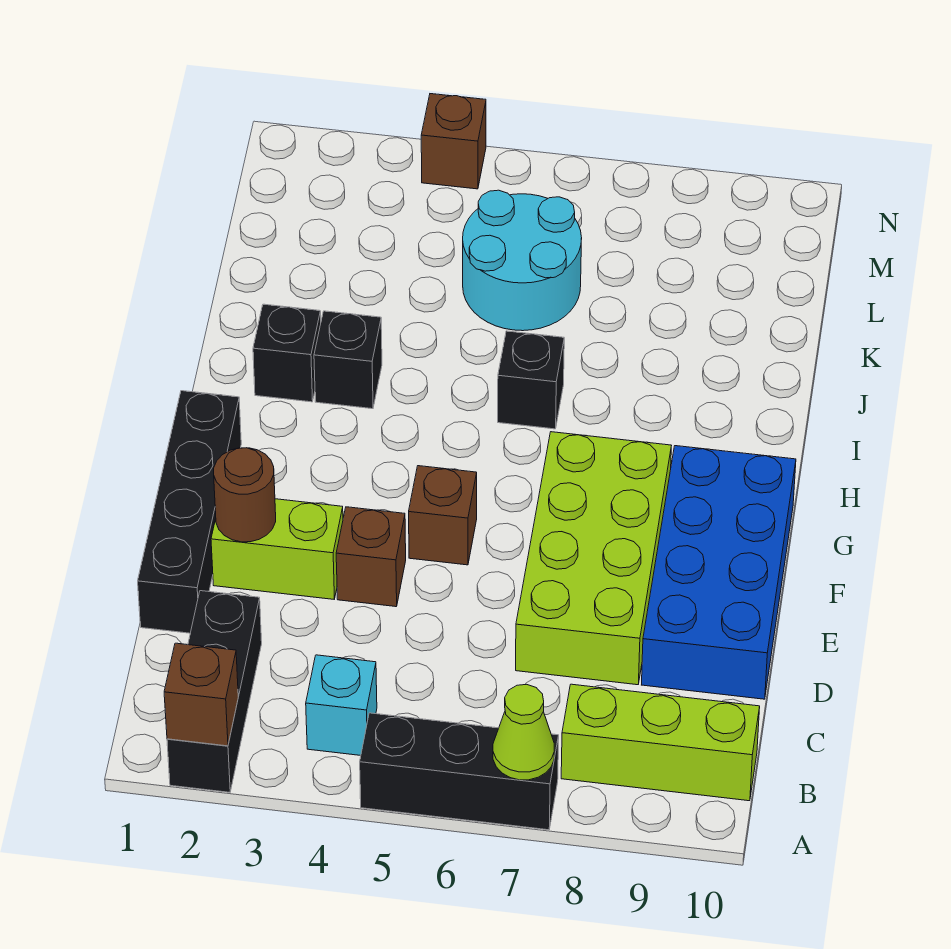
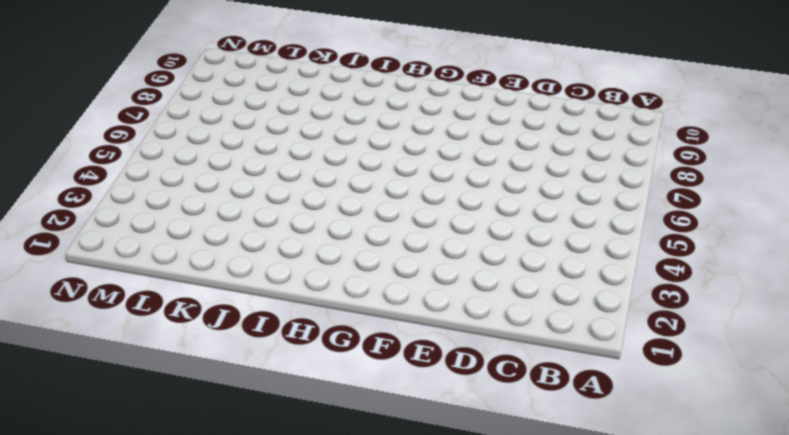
none -> black brick A2:C2 level 1
none -> black brick A5:A7 level 1
none -> cyan brick B4 level 1

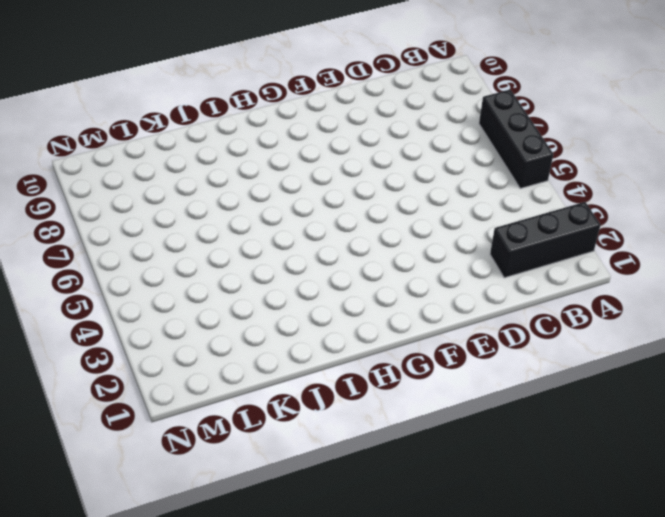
none -> cyan brick B4 level 1
none -> lime brick B8:B10 level 1
none -> black brick D1:G1 level 1

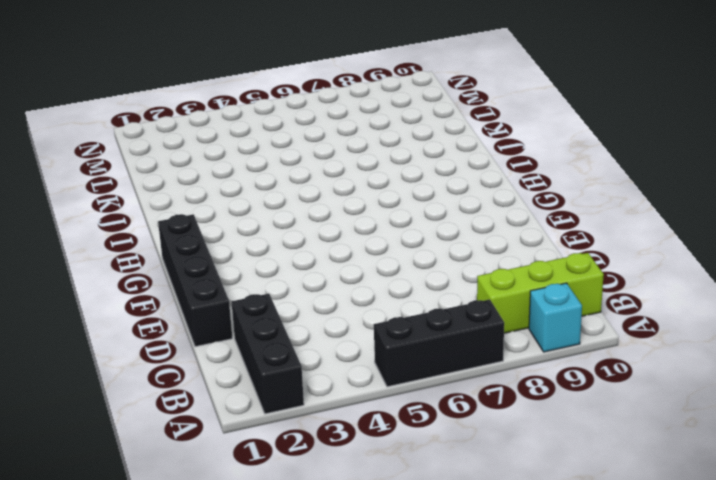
cyan brick A9 level 1 -> cyan brick B4 level 1
none -> lime brick D7:G8 level 1
none -> blue brick D9:G10 level 1
none -> lime brick E2:E3 level 1

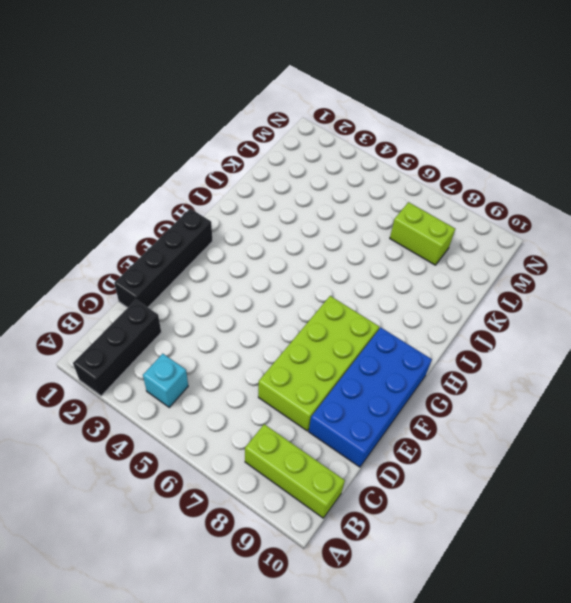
lime brick L7:L8 level 1 -> lime brick E2:E3 level 1
none -> black brick A5:A7 level 1
none -> brown brick E4 level 1
none -> brown brick F5 level 1

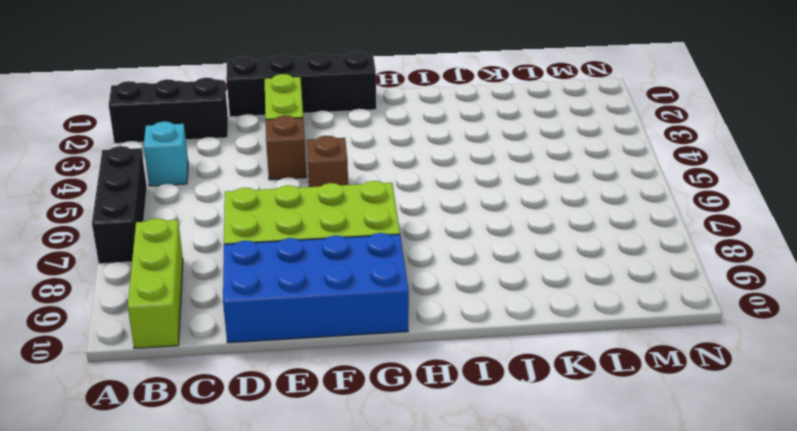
none -> black brick I2 level 1
none -> black brick I3 level 1
none -> black brick I6 level 1

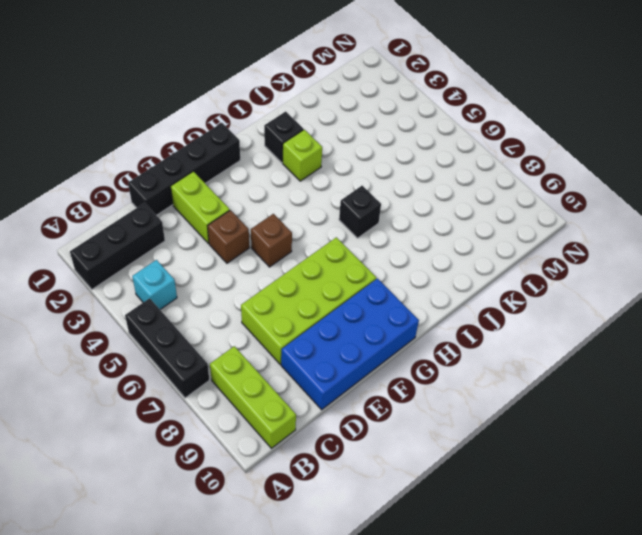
lime brick I3 level 1 -> black brick I3 level 1
none -> cyan round brick K5:L6 level 1
none -> brown brick N4 level 1
none -> brown brick A2 level 2

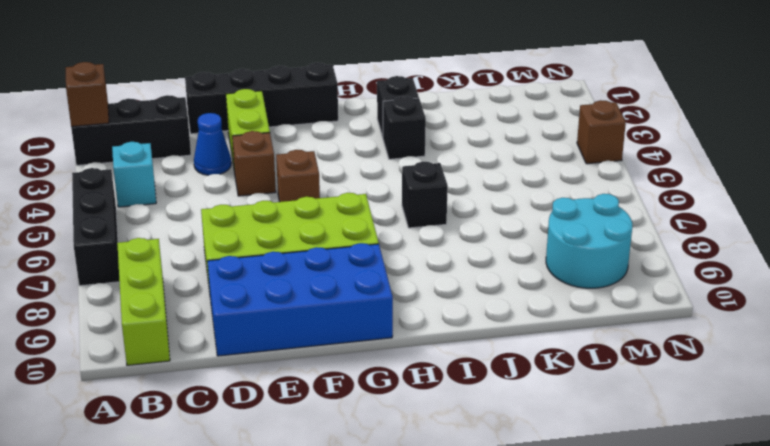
blue cone D3 level 1 -> none
cyan round brick L8:M9 level 1 -> cyan round brick K5:L6 level 1
none -> lime cone A7 level 2
none -> brown round brick E2 level 2

